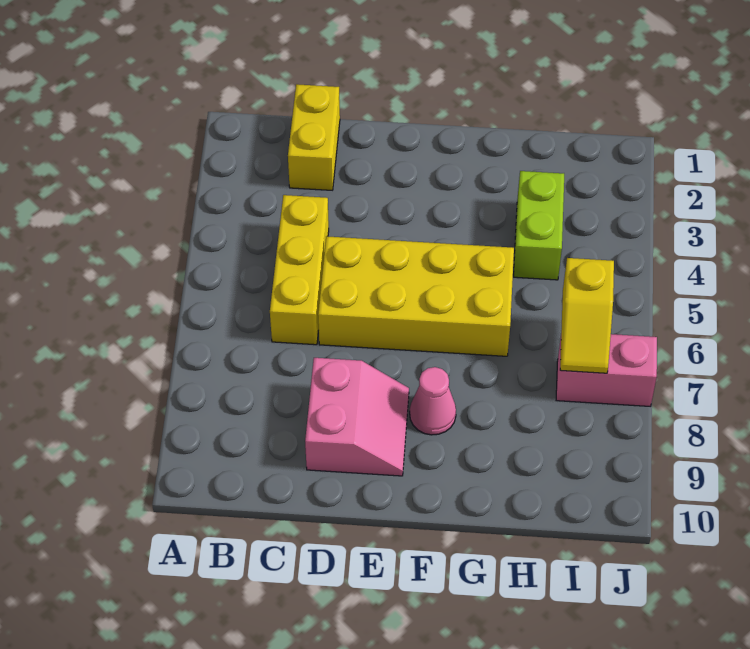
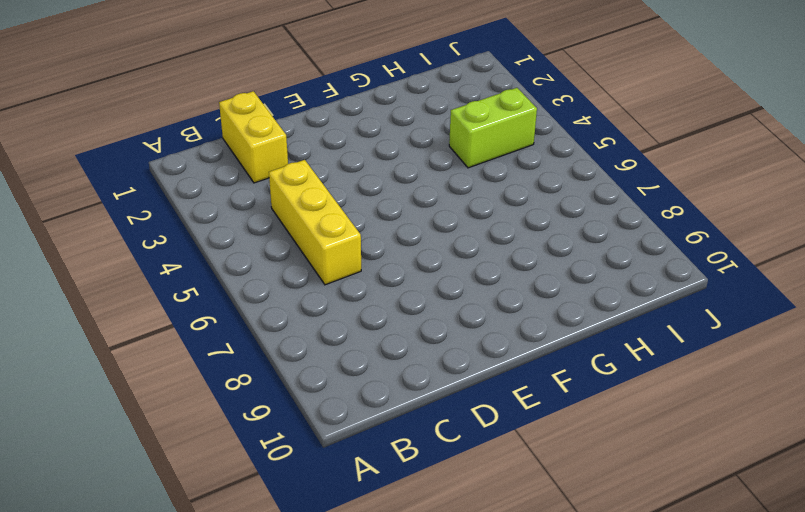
lime brick H4:I4 level 1 -> lime brick H3:H4 level 1
none -> yellow brick D5:G6 level 1
none -> pink slope D8:E9 level 1 top D

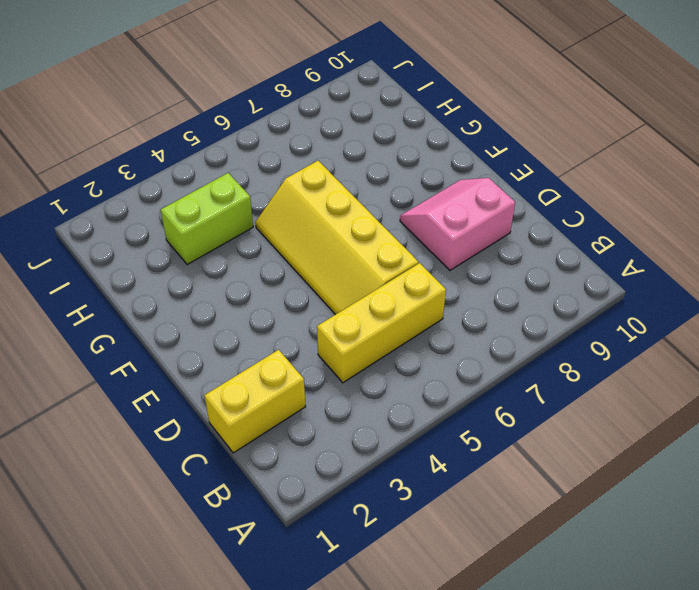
yellow slope D5:G6 level 1 top 6 -> yellow brick D5:G6 level 1
none -> pink cone F8 level 1
none -> pink brick I7:J7 level 1

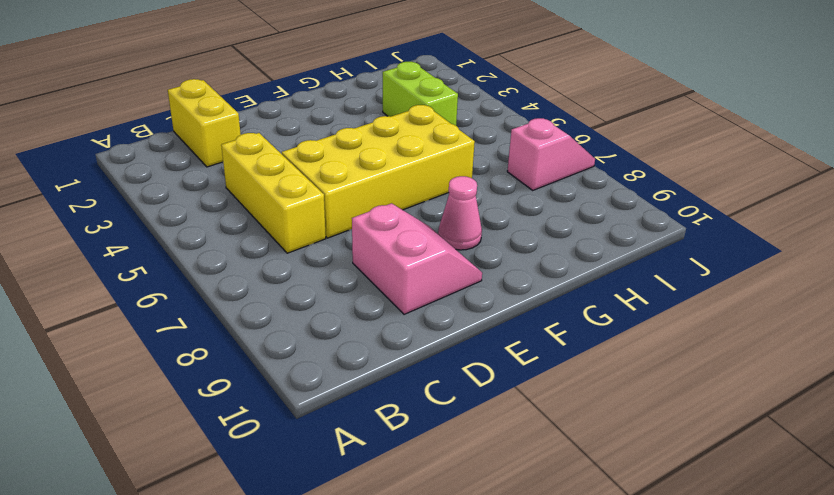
pink slope I7:J7 level 1 top I -> pink brick I7:J7 level 1
none -> yellow slope I6:I7 level 2 top 6

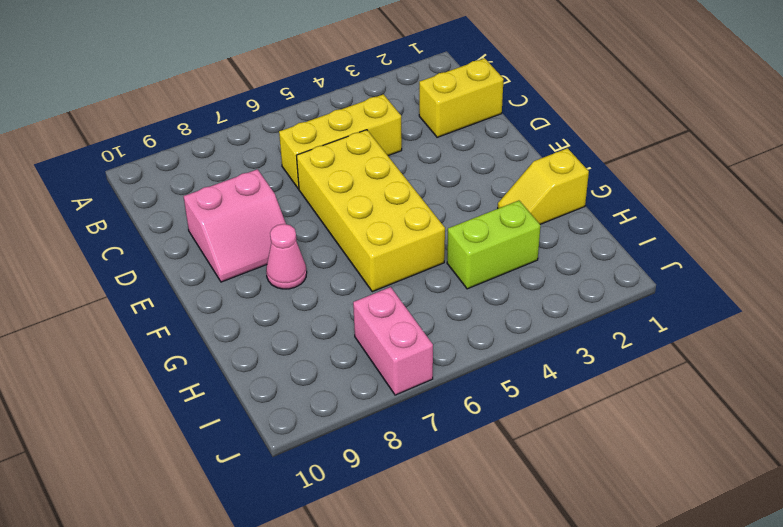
yellow slope G1:G2 level 1 top 1 -> yellow slope I6:I7 level 2 top 6

